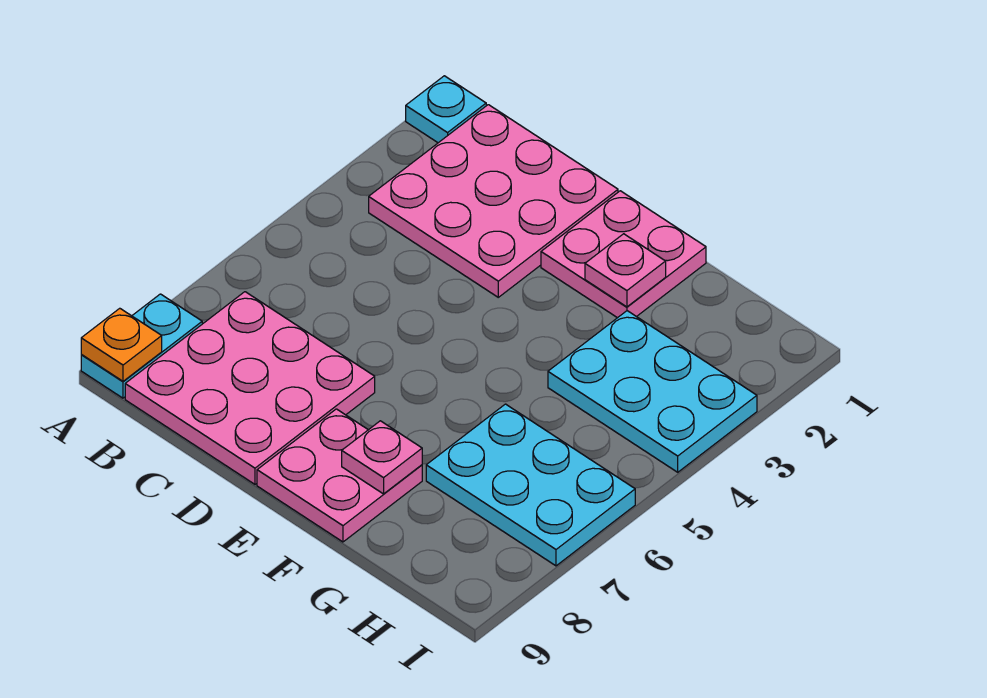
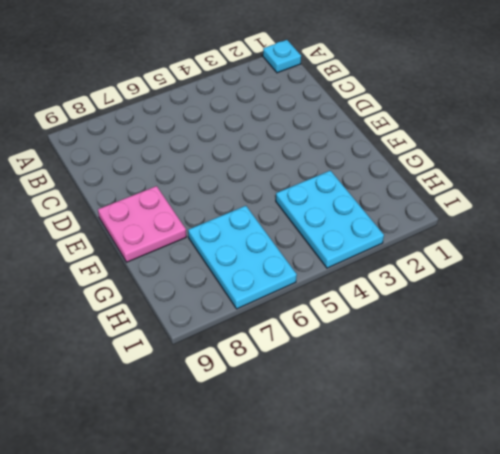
none -> cyan plate A8:A9 level 1
none -> pink plate B1:D3 level 1

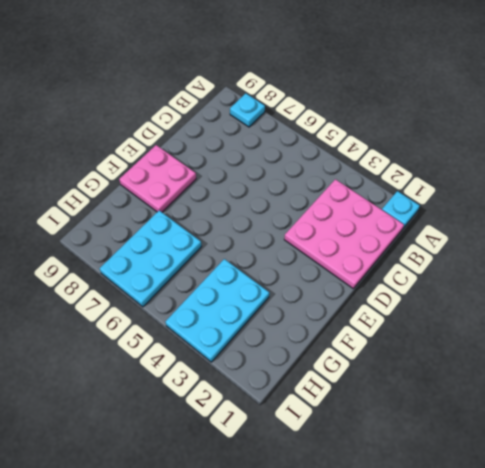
cyan plate A8 level 1 -> cyan plate A8:A9 level 1
none -> pink plate B7:D9 level 1
none -> pink plate E1:F2 level 1

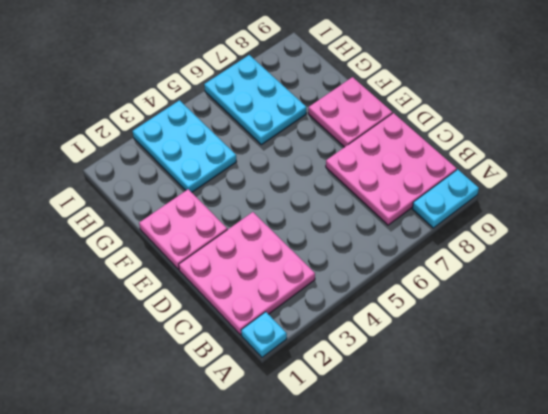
none -> orange plate A9 level 2
none -> pink plate F2 level 2

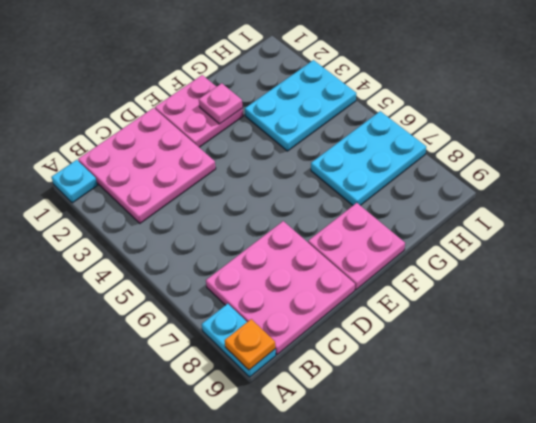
none -> pink plate F8 level 2

